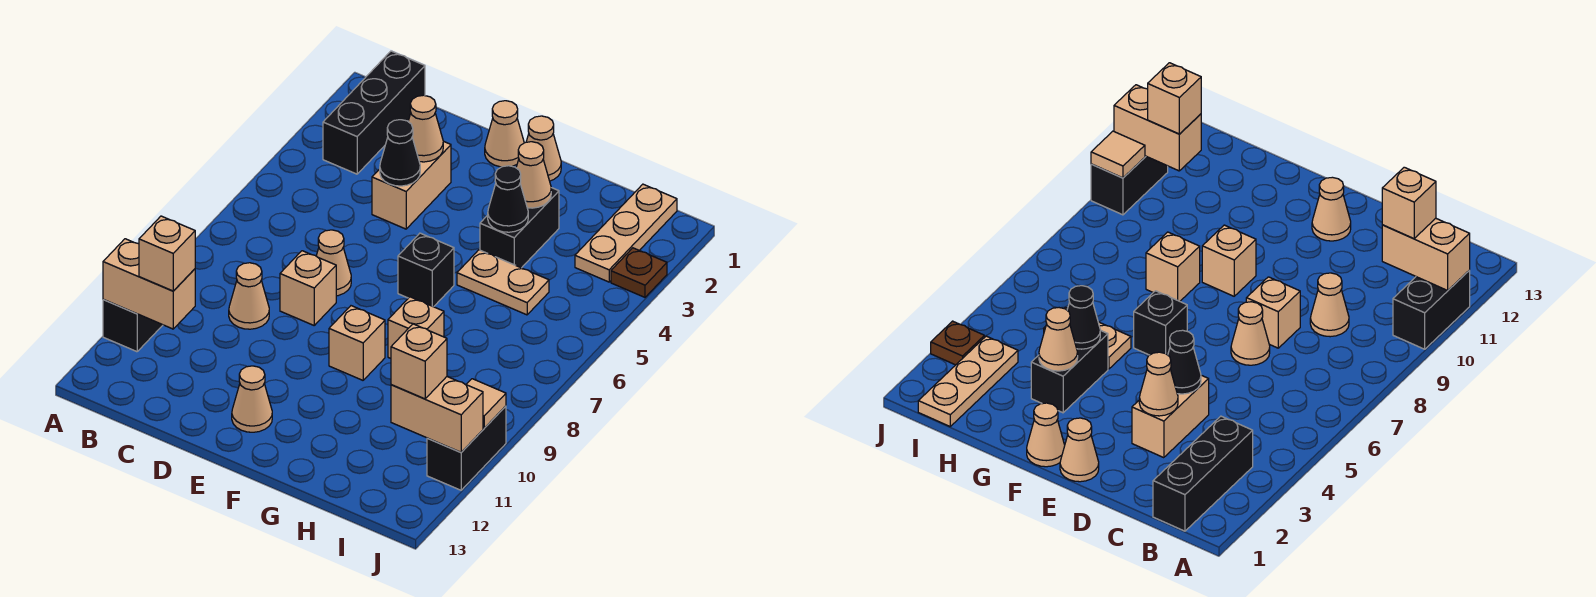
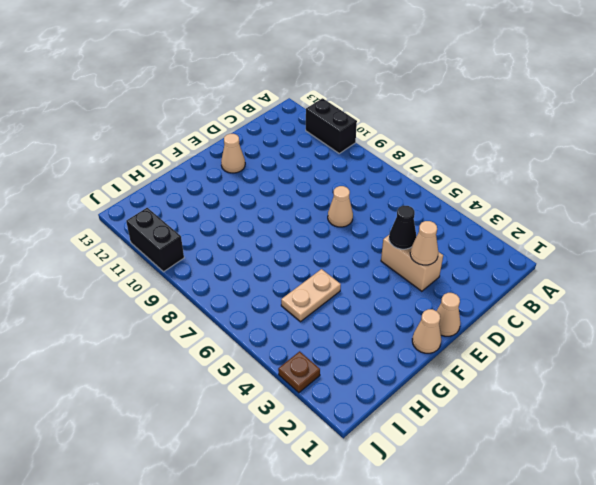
none -> black brick B1:B3 level 1
none -> tan cone C9 level 1
none -> tan brick D8 level 1

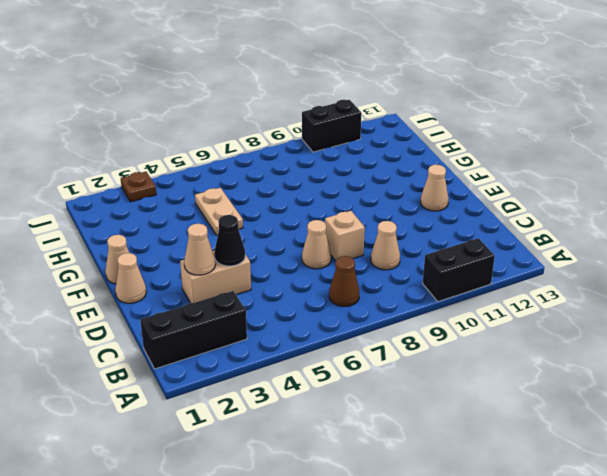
brown cone B7 level 1 -> none
none -> black brick F6 level 1
none -> tan brick F9 level 1
none -> black brick G3:G4 level 1

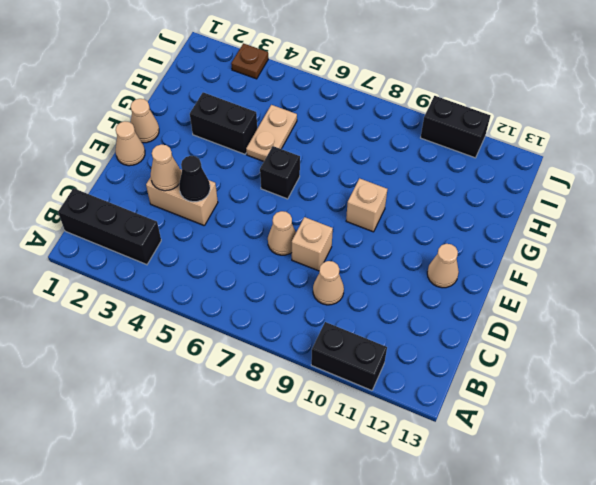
none -> tan brick G8 level 1
none -> tan plate I1:I3 level 1
none -> tan brick A11:B11 level 2

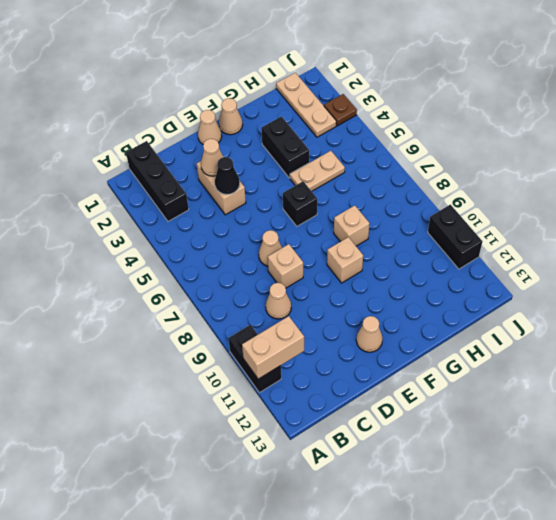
none -> tan cone G3 level 2
none -> black cone G4 level 2
none -> tan brick I11:J11 level 2

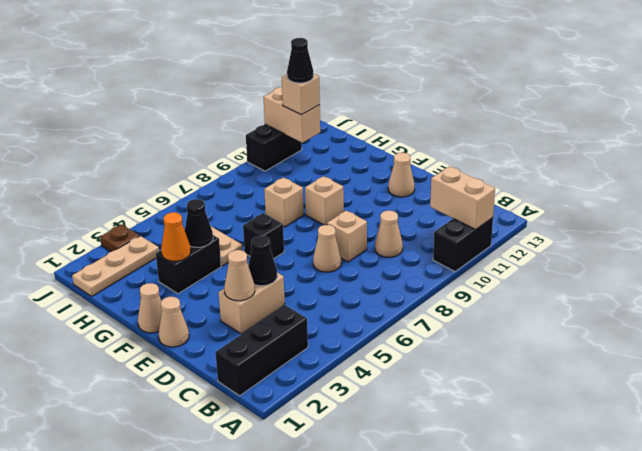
orange cone G3 level 2 -> tan cone G3 level 2
black cone I11 level 4 -> none
none -> tan tile J10 level 2
none -> tan brick B11 level 3

